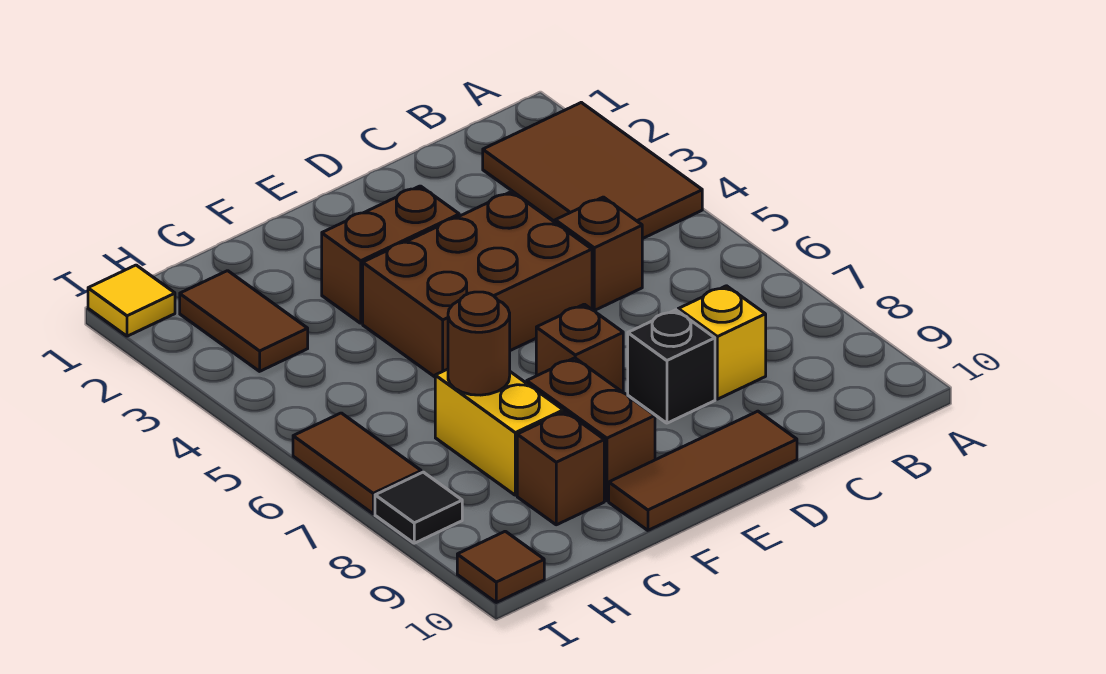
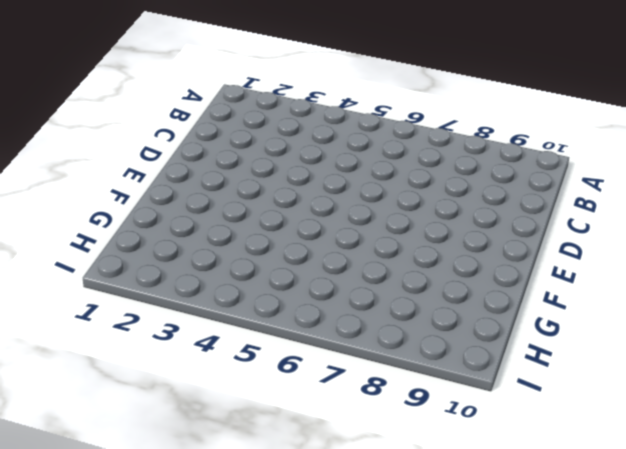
none -> brown tile A2:B4 level 1
none -> brown brick C5 level 1
none -> yellow brick C8 level 1

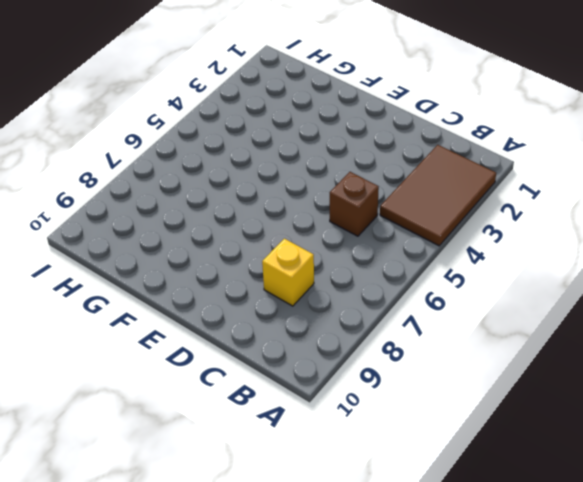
none -> brown brick D4:F5 level 1
none -> black brick D8 level 1
none -> brown tile D10:F10 level 1

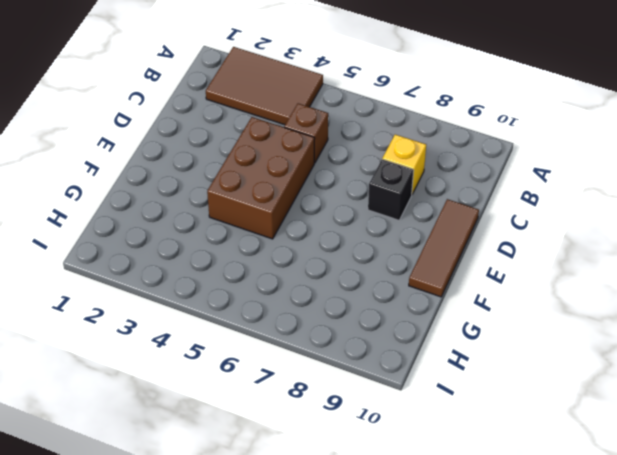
none -> brown brick E3:F3 level 1
none -> brown brick E7 level 1
none -> brown brick F8:F9 level 1

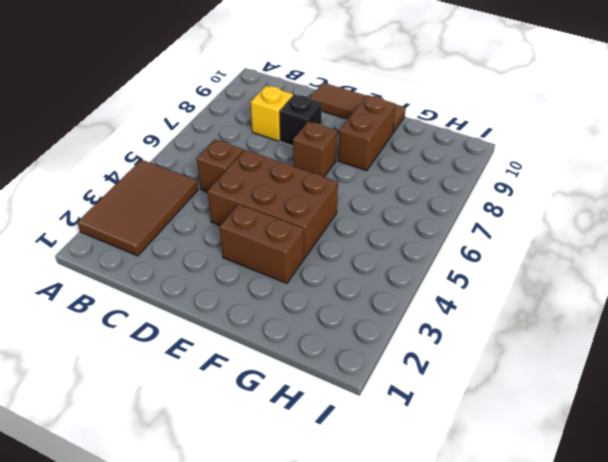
none -> yellow brick G7:G8 level 1
none -> brown brick G9 level 1
none -> brown tile H2:H3 level 1

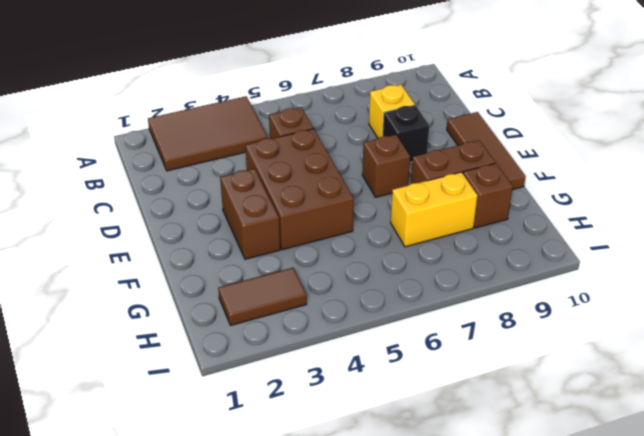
none -> yellow tile I1 level 1
none -> brown tile I6:I7 level 1
none -> black tile I8 level 1

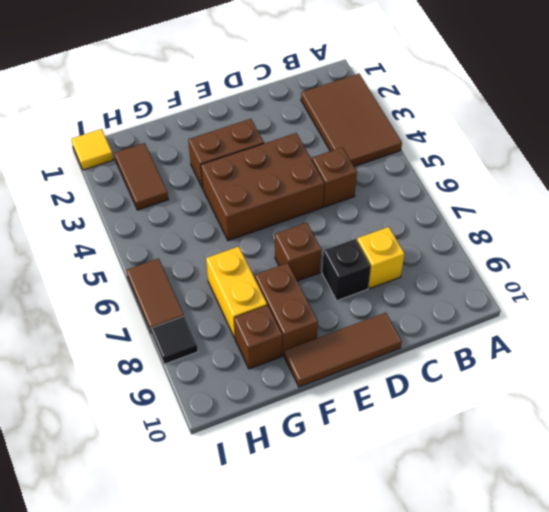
none -> brown tile I10 level 1
none -> brown round brick G7 level 2

